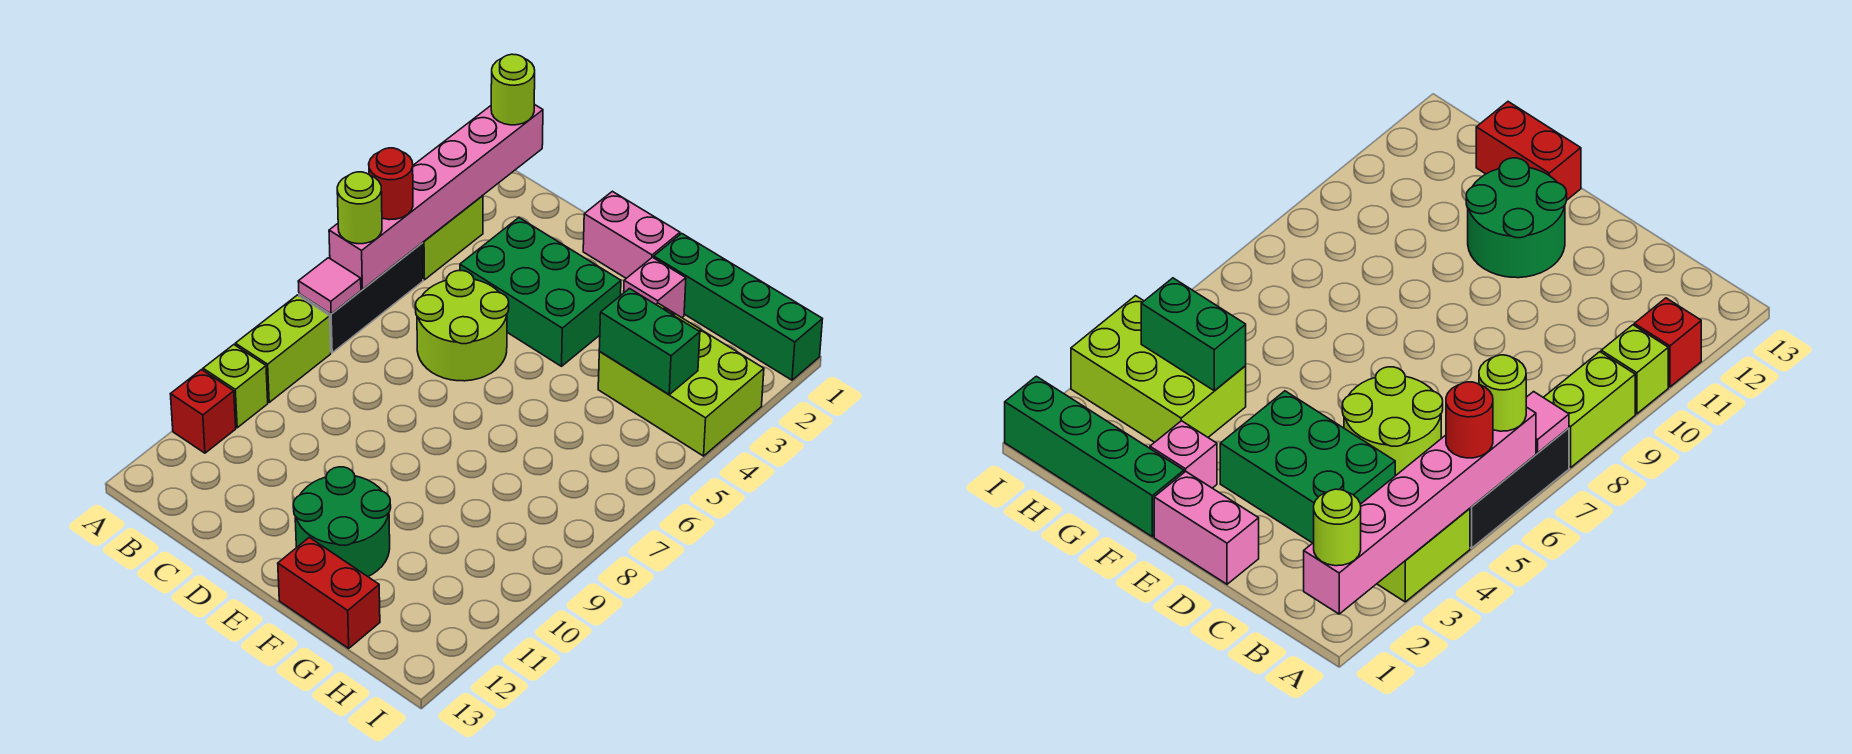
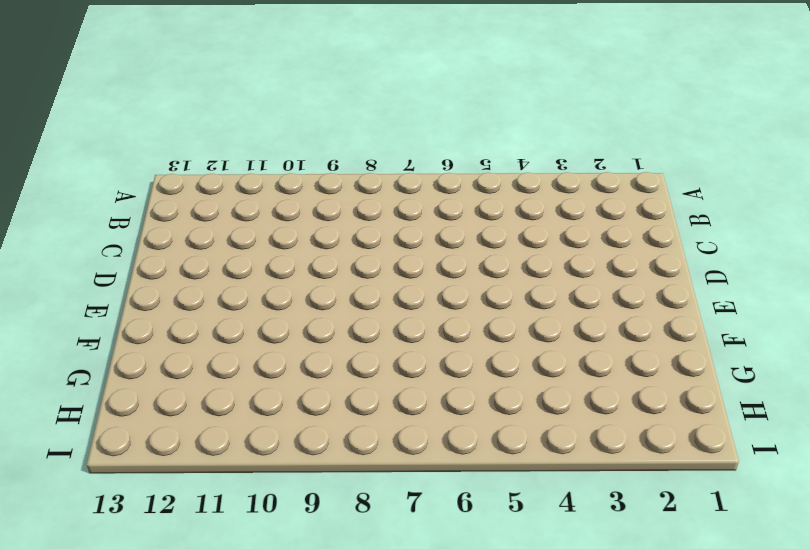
none -> lime brick A3:A4 level 1
none -> black brick A5:A7 level 1
none -> lime brick A8:A9 level 1

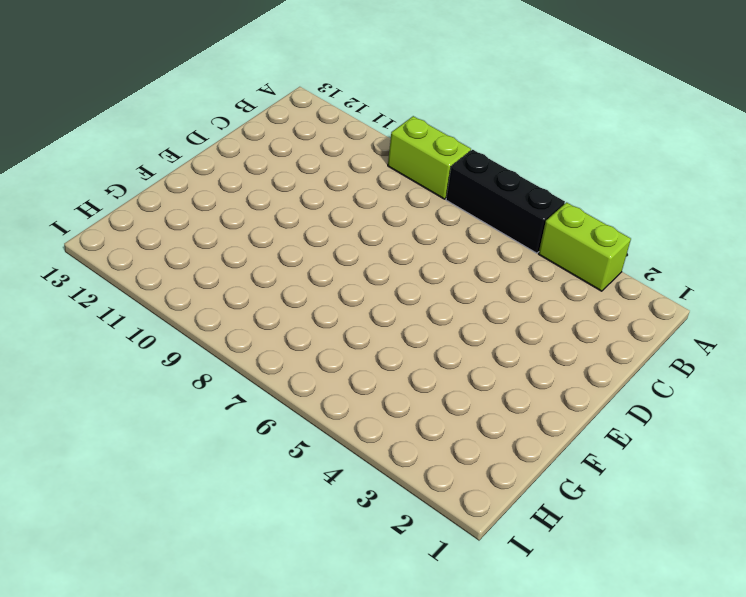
none -> lime brick A10 level 1
none -> red brick A11 level 1
none -> green brick C3:E4 level 1

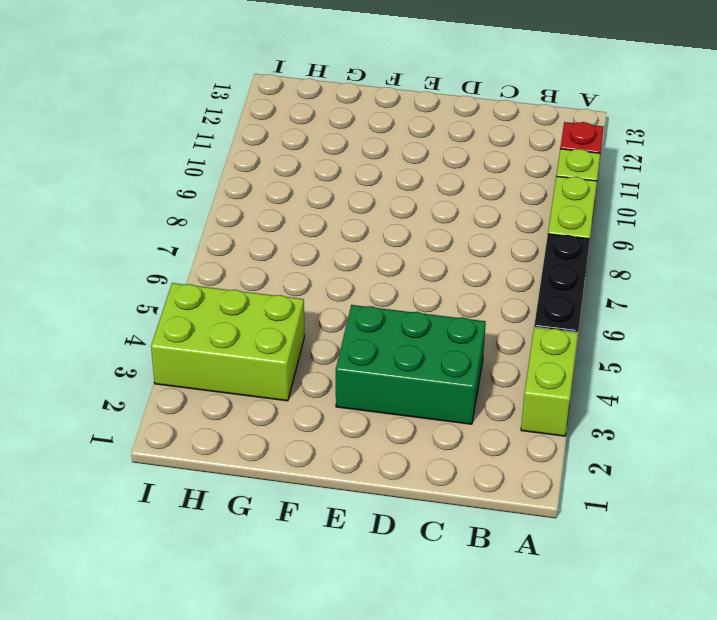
none -> lime round brick C5:D6 level 1
none -> pink brick D1:E1 level 1
none -> green round brick E11:F12 level 1

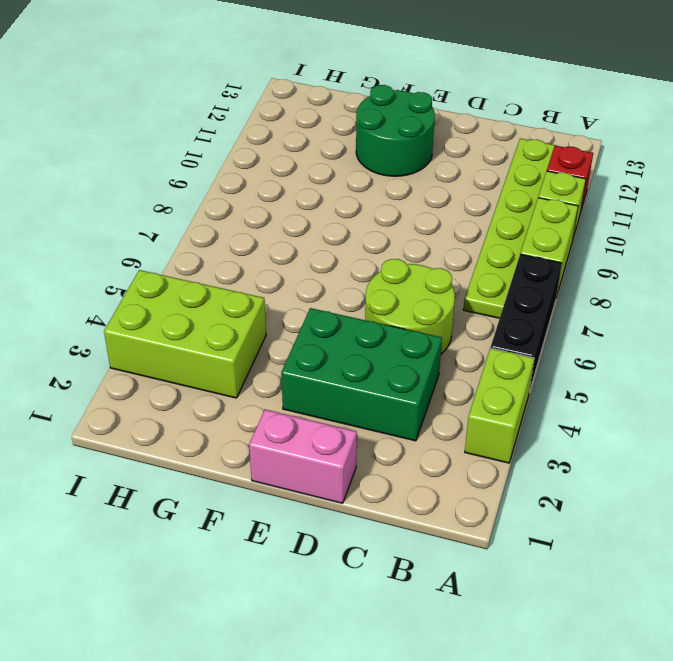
lime plate B7:B12 level 1 -> none
none -> green brick F1:I1 level 1
none -> pink brick F2 level 1
none -> red brick F13:G13 level 1

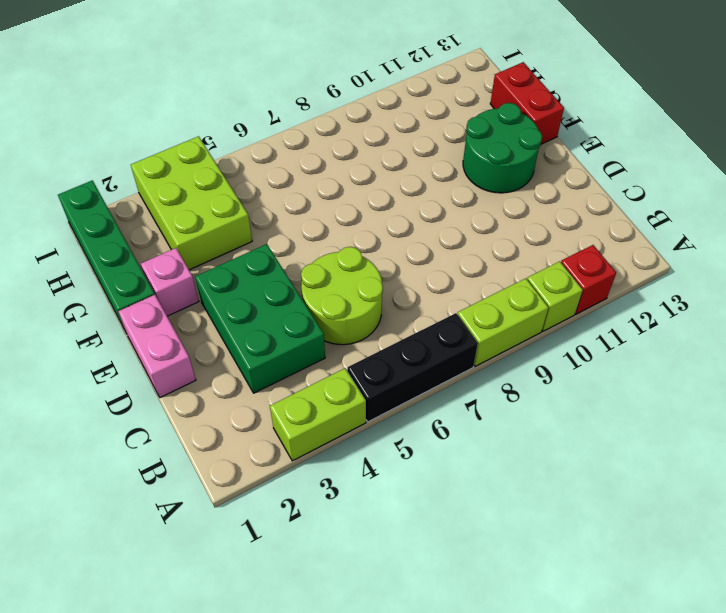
none -> pink brick A1:A6 level 2
none -> pink tile A7 level 2
none -> green brick G4:H4 level 2

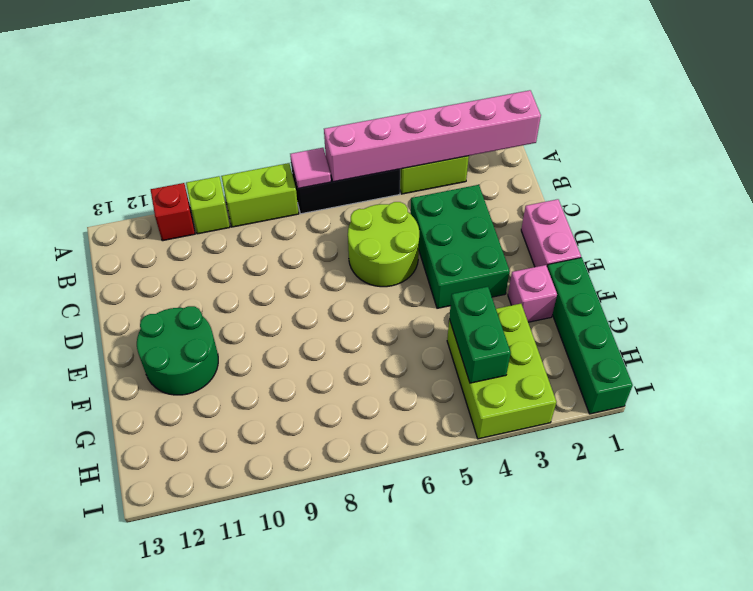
none -> red brick F13:G13 level 1
none -> lime round brick A1 level 3
none -> red round brick A5 level 3

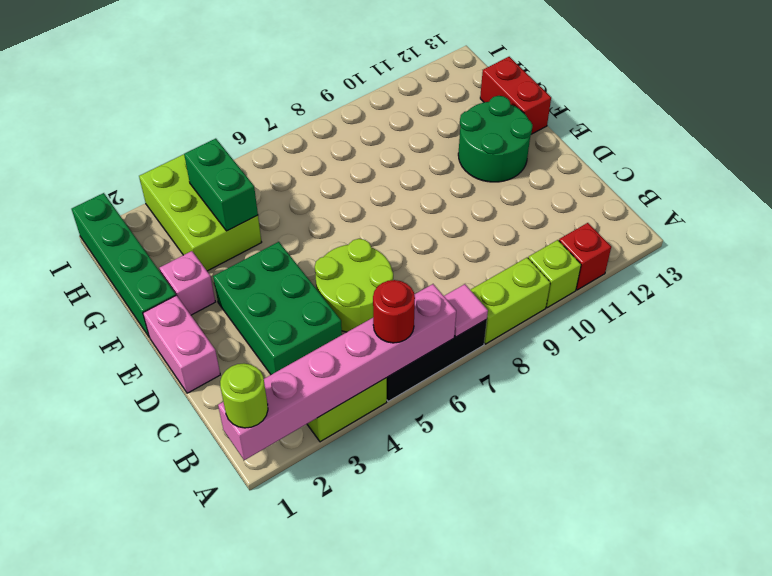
none -> lime round brick A6 level 3

